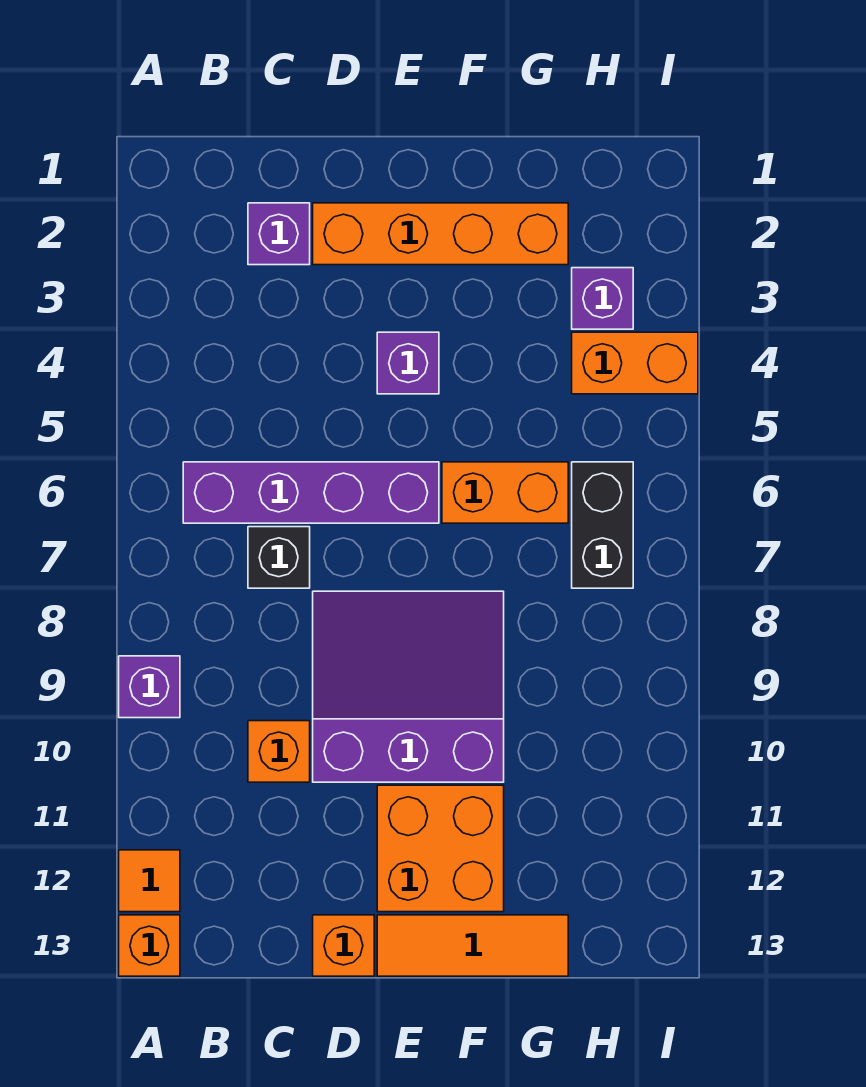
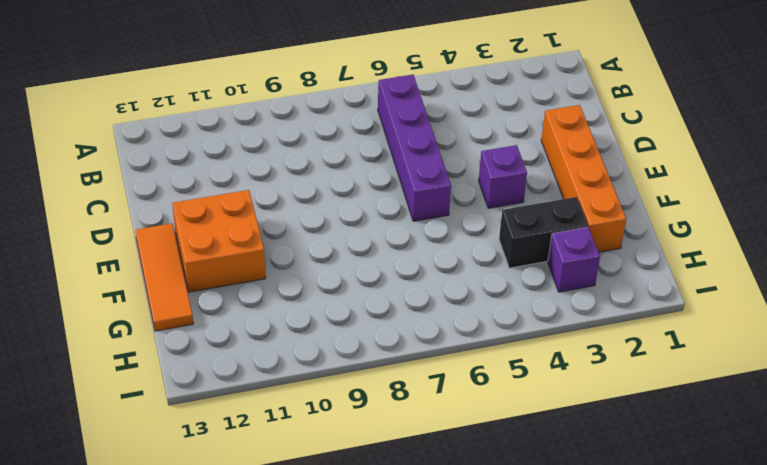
black brick G3:G4 level 1 -> black brick H6:H7 level 1
none -> purple brick A9 level 1
none -> orange tile A12 level 1
none -> orange brick A13 level 1

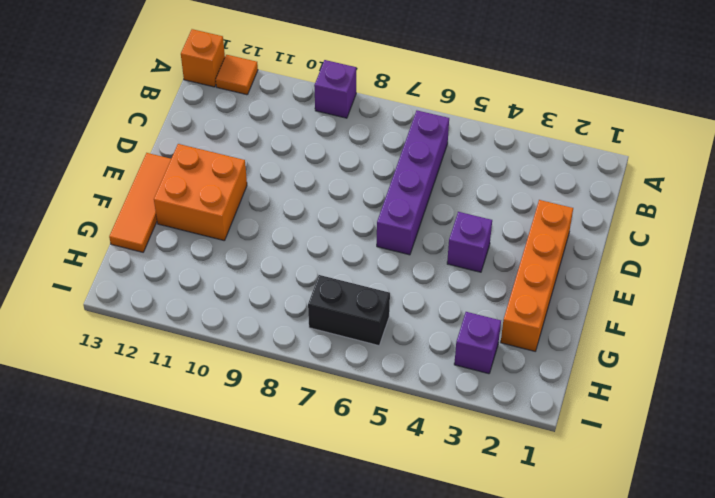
none -> purple brick C2 level 1
none -> black brick C7 level 1
none -> orange brick C10 level 1

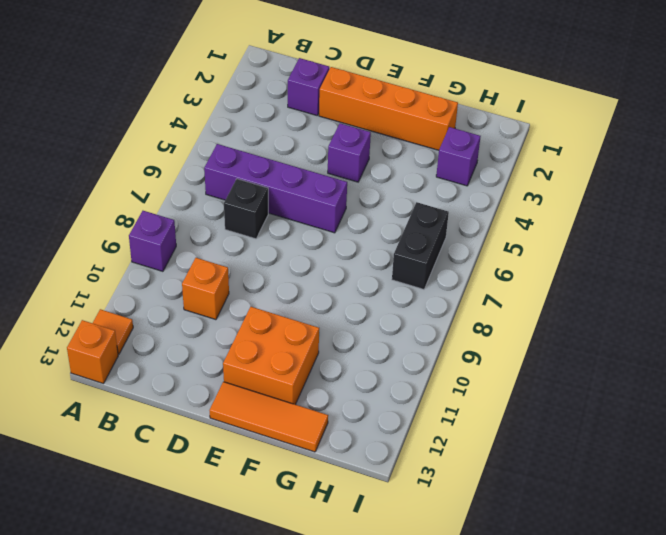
none -> purple slope D8:F10 level 1 top 10
none -> orange brick D13 level 1
none -> orange brick F6:G6 level 1

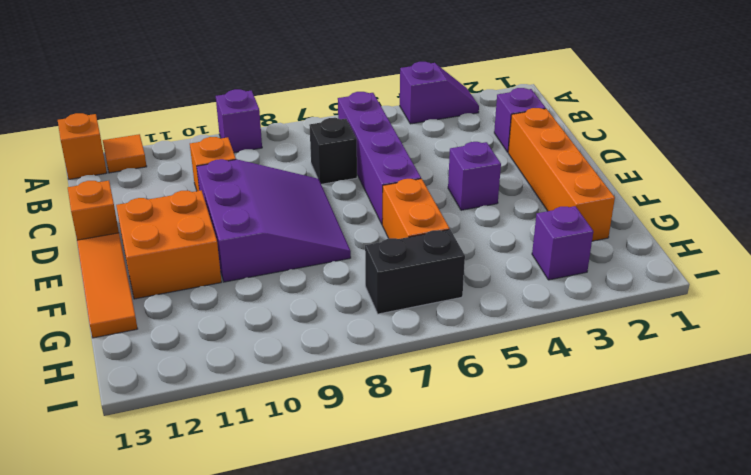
purple slope A3:A4 level 1 top 4 -> none
none -> orange brick H4:I4 level 1

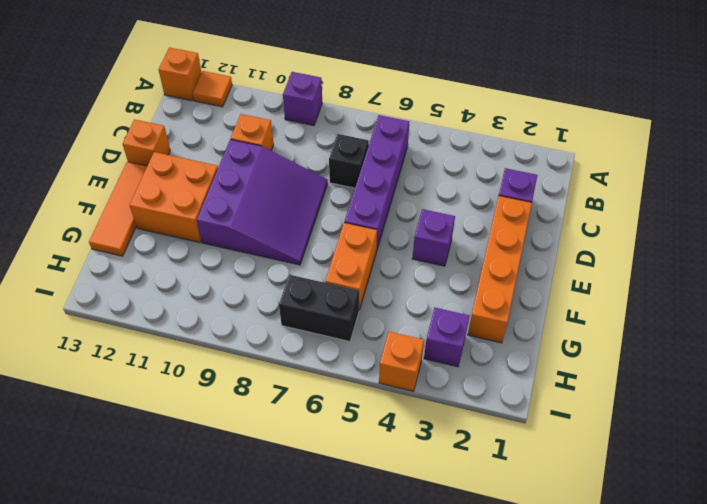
orange brick I4 level 1 -> orange brick H4:I4 level 1

